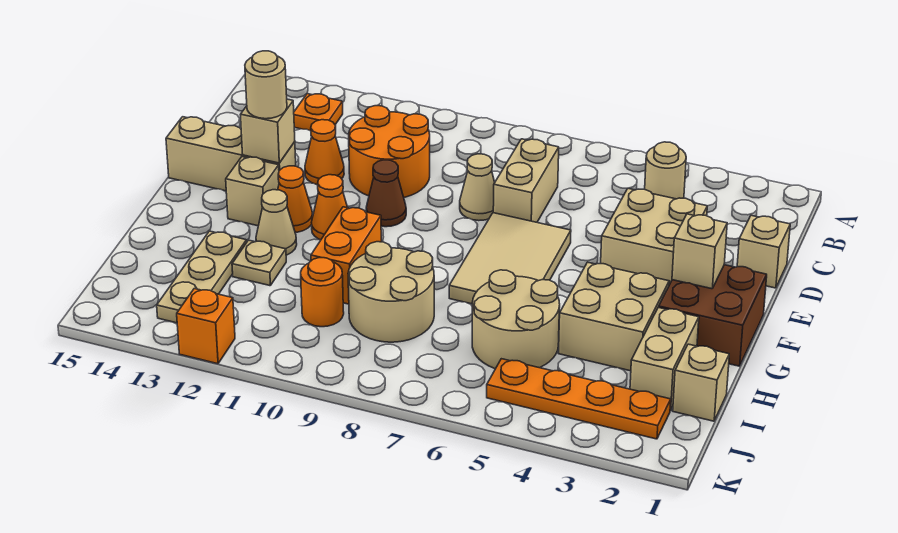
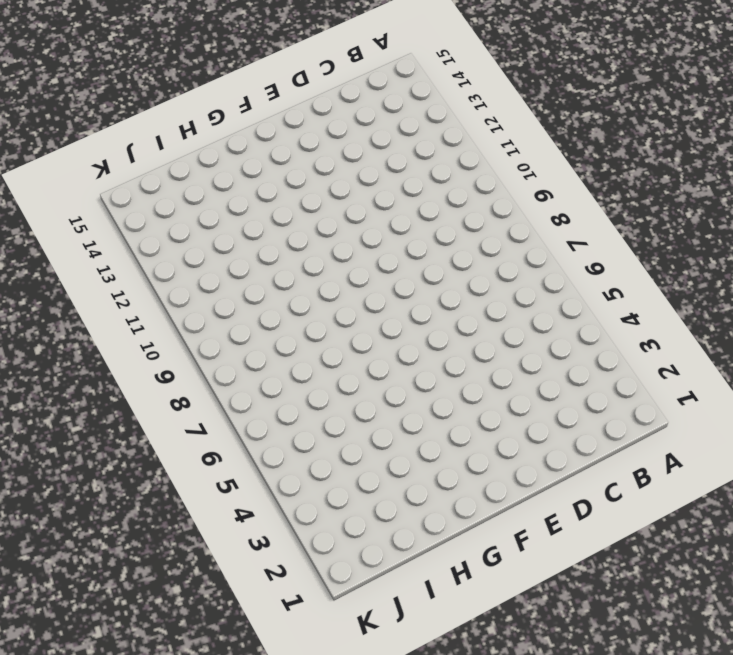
none -> tan round brick B4 level 1
none -> orange plate B13 level 1
none -> tan brick C7:D7 level 1
none -> orange round brick C10:D11 level 1

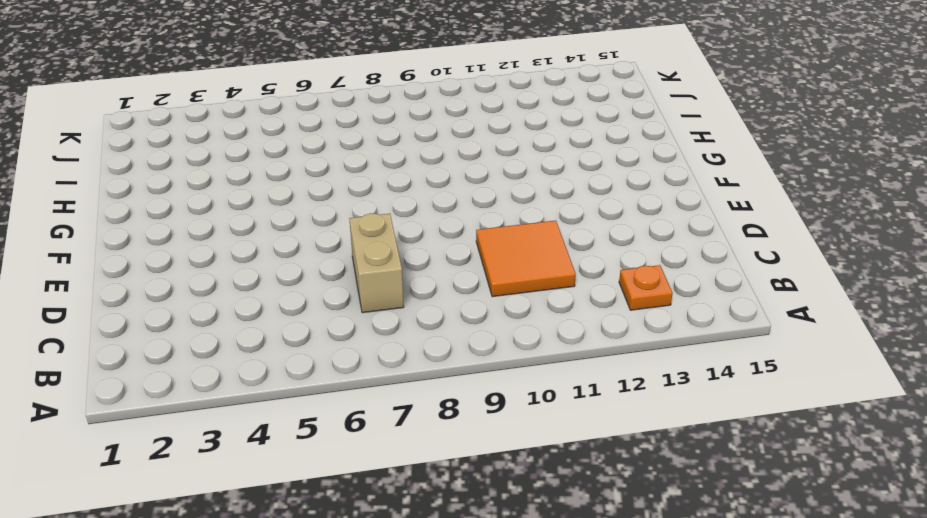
orange tile C10:D11 level 1 -> orange round brick C10:D11 level 1
none -> tan round brick B4 level 1
none -> tan brick D1 level 1
none -> tan brick D3:E4 level 1
none -> tan cone D8 level 1

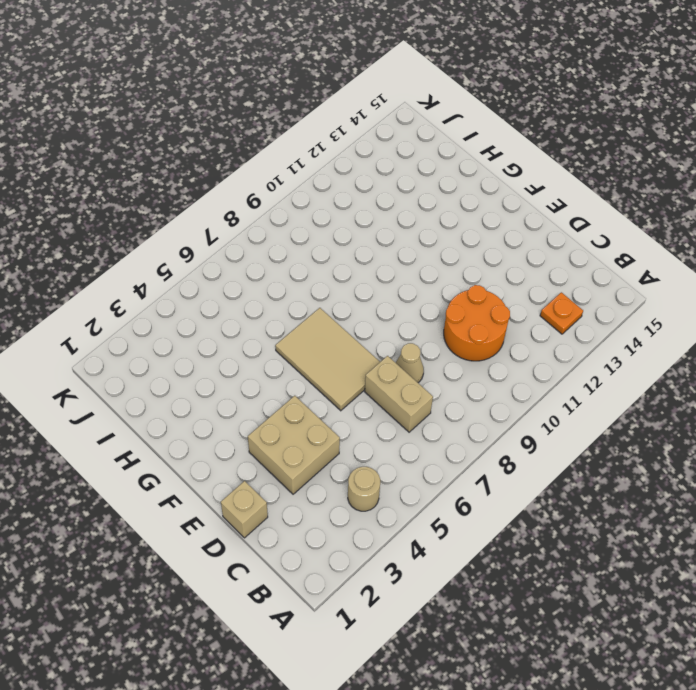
none -> orange cone D12 level 1
none -> brown cone E10 level 1
none -> tan brick E13:E15 level 1
none -> brown brick F1:G2 level 1

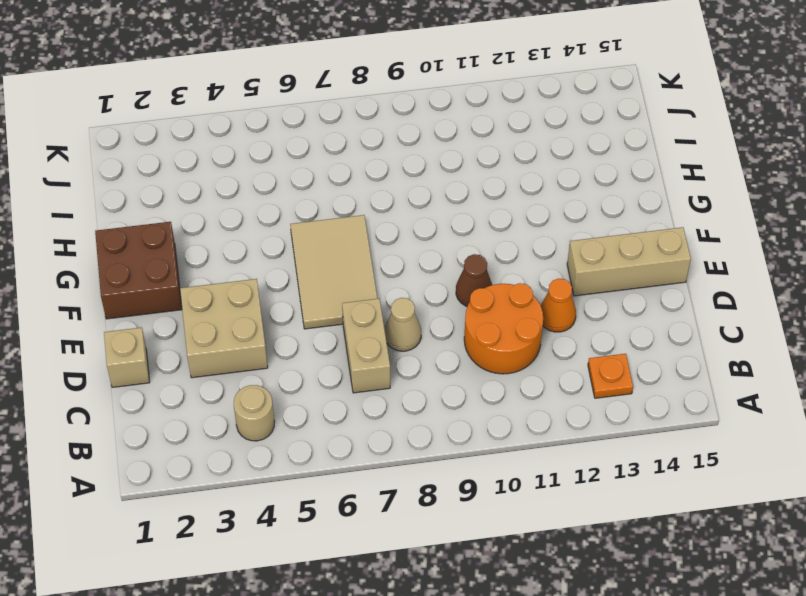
none -> orange cone F11 level 1
none -> orange cone F12 level 1
none -> tan brick F13 level 1
none -> tan brick G3:H4 level 1

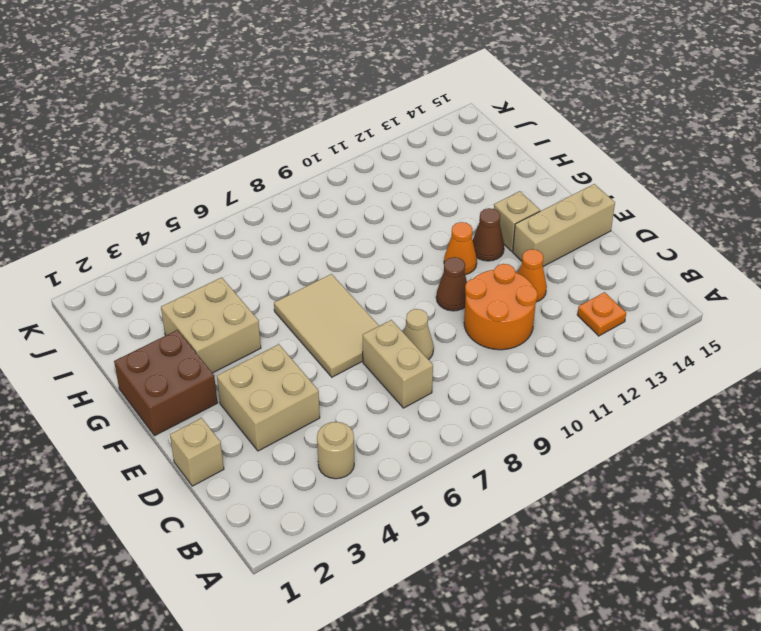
brown cone F12 level 1 -> orange cone F12 level 1
none -> orange brick G10:H10 level 1
none -> tan cone G12 level 1
none -> tan brick H2:I2 level 1
none -> tan round brick H5:I6 level 1

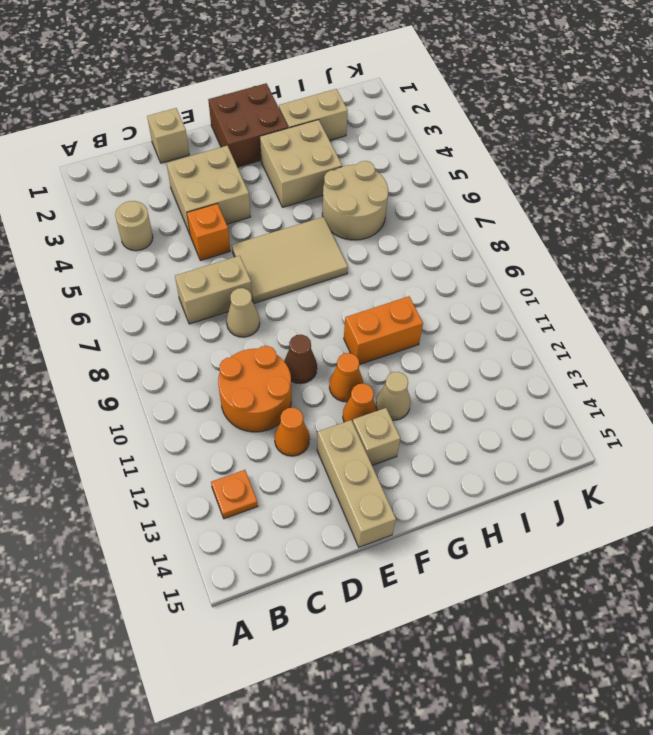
orange brick D5 level 1 -> orange brick K12 level 1
none -> tan round brick H8:I9 level 1
none -> tan plate H12 level 1
none -> tan plate H13:J13 level 1
none -> tan brick I1 level 1

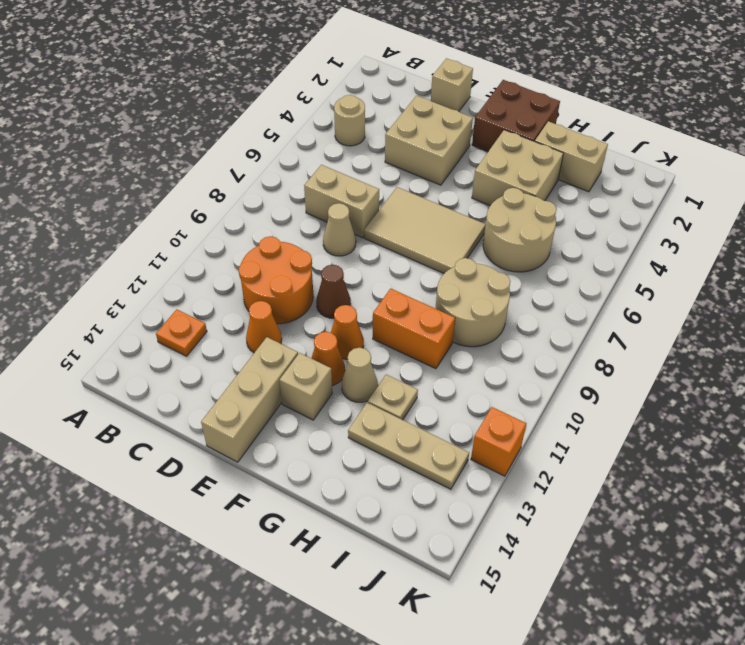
none -> tan brick I1 level 1
none -> orange round brick I10 level 1
none -> orange plate J2:J5 level 1
none -> tan brick E13 level 2

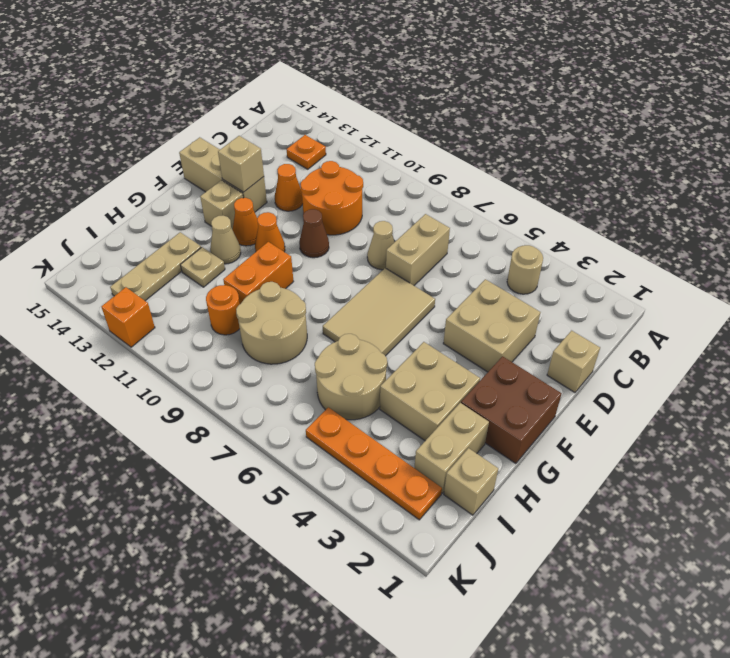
none -> tan brick F2 level 2
none -> tan round brick E13 level 3

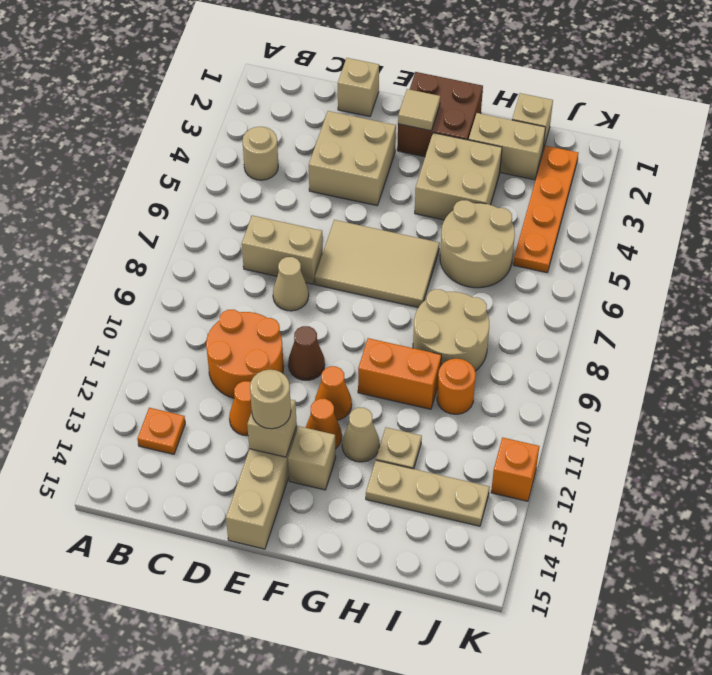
tan tile F2 level 2 -> tan brick F2 level 2

